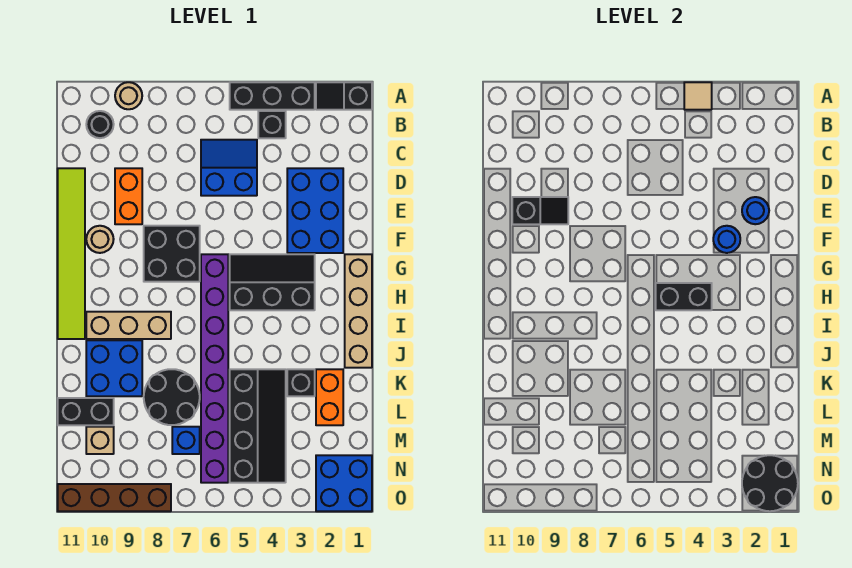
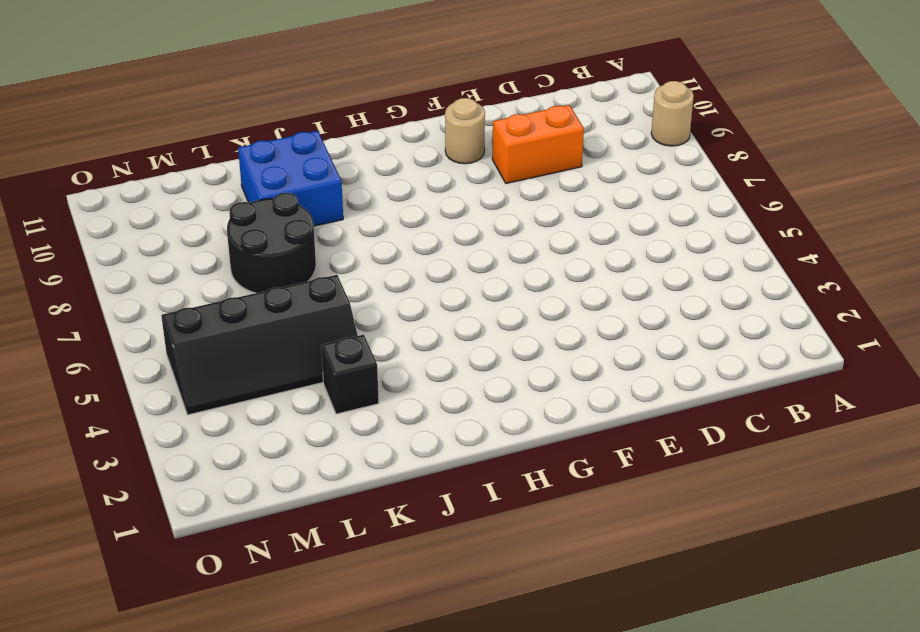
none -> black slope A1:A2 level 1 top 1
none -> black brick A3:A5 level 1
none -> black brick B4 level 1
none -> black round brick B10 level 1

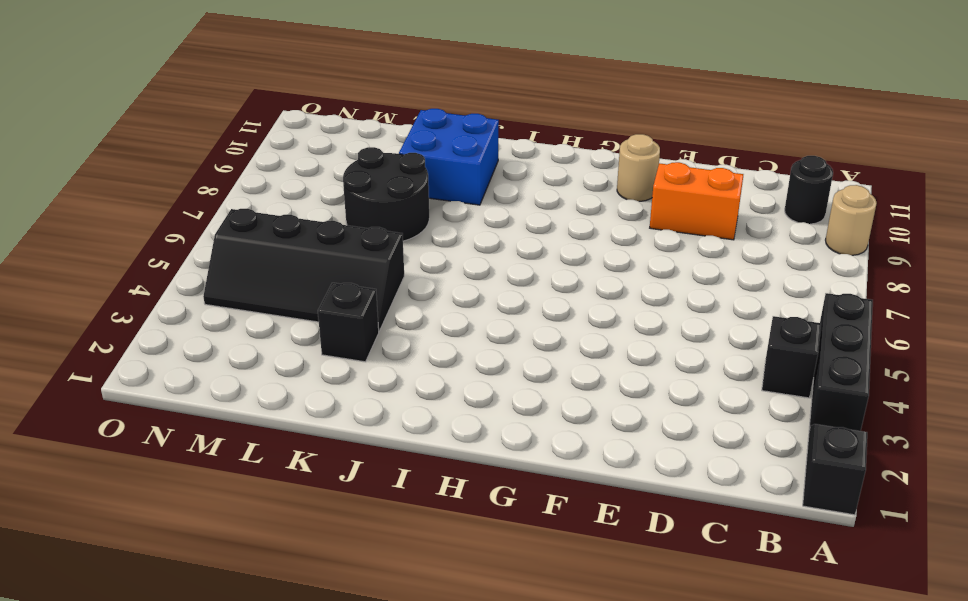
none -> blue slope C5:D6 level 1 top D
none -> blue brick D2:F3 level 1
none -> lime tile D11:I11 level 1
none -> black brick F7:G8 level 1

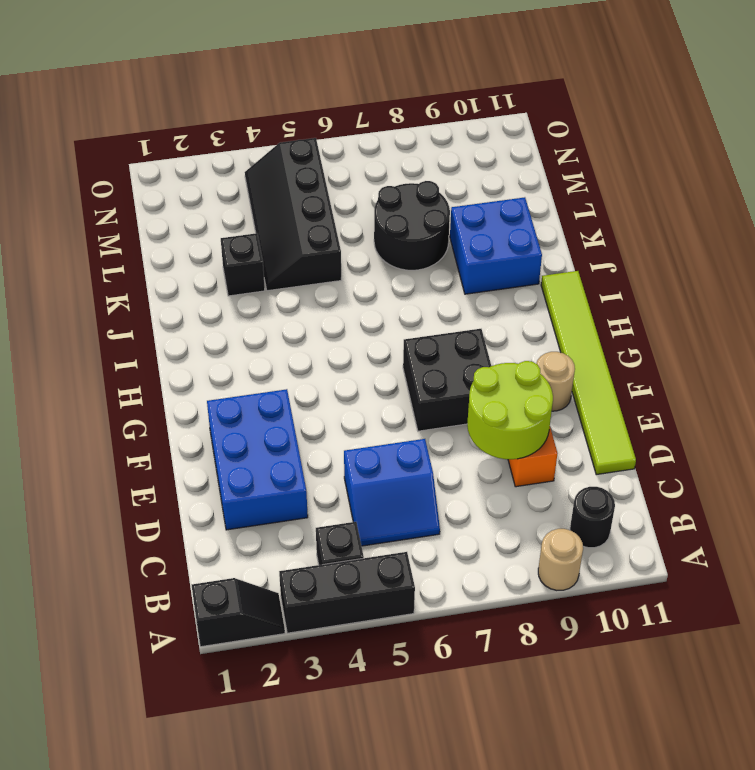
lime round brick D8:E9 level 2 -> black slope E9:E10 level 2 top 10
none -> tan brick G1:J1 level 1
none -> black slope G3:H5 level 1 top H
none -> purple brick G6:N6 level 1
none -> tan brick I8:I10 level 1

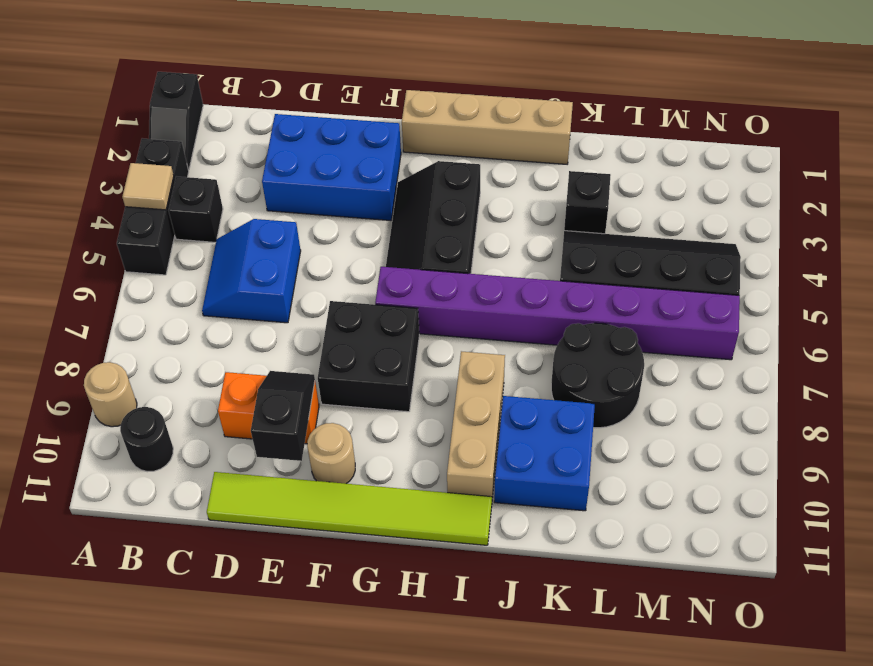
none -> orange brick K2:L2 level 1
none -> black brick L10:L11 level 1
none -> blue brick M7 level 1
none -> tan brick M10 level 1

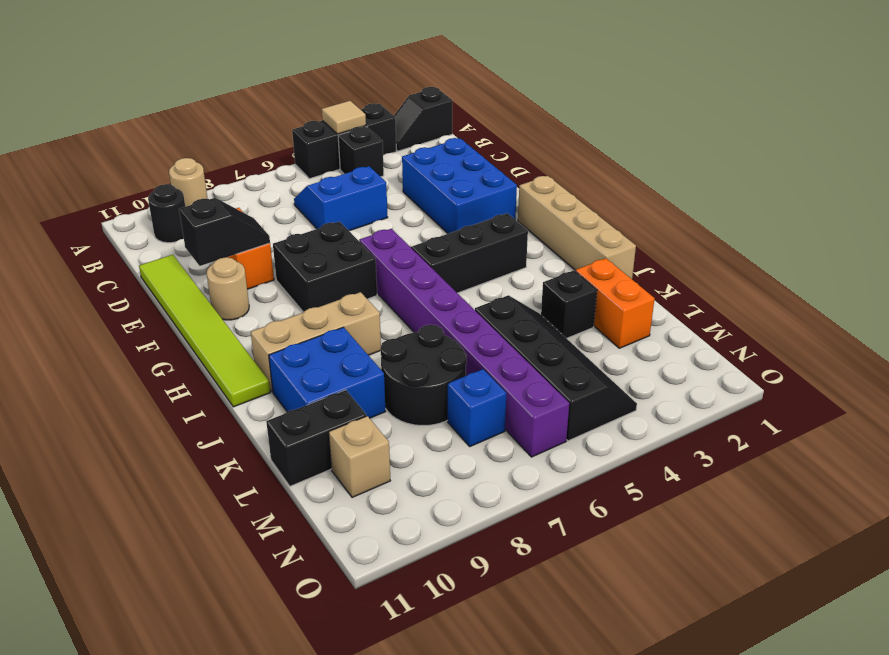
none -> blue brick N1:O2 level 1
none -> brown brick O8:O11 level 1
none -> blue round brick E2 level 2
none -> blue round brick F3 level 2

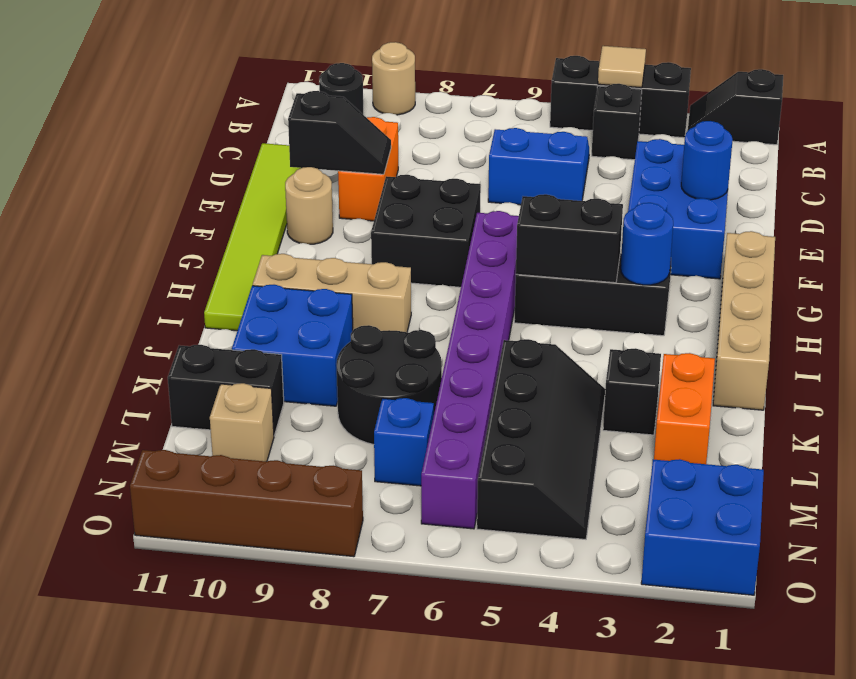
blue round brick H3 level 2 -> blue round brick F3 level 2
none -> black round brick N1:O2 level 2

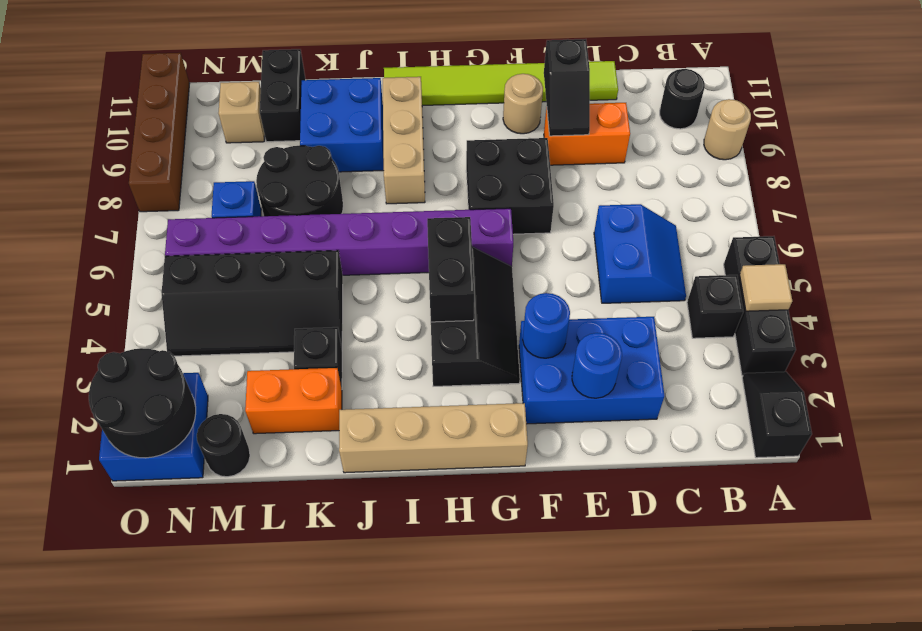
black round brick M1 level 1 -> none

